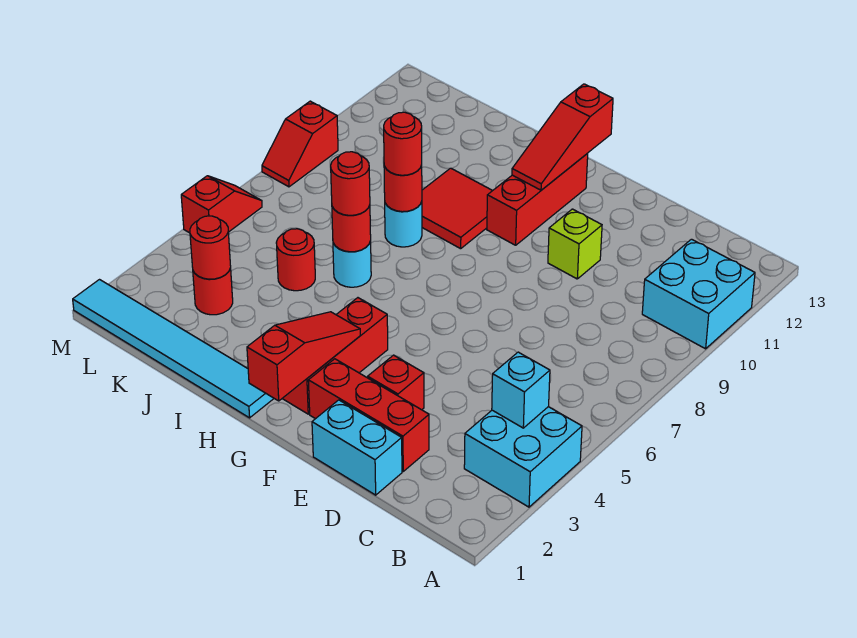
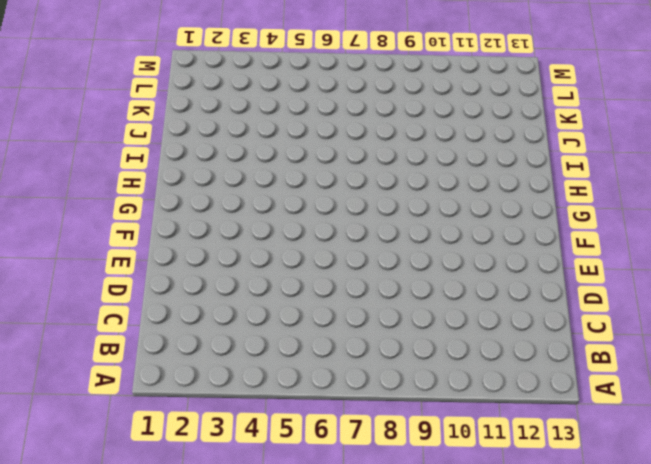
none -> cyan brick A3:B4 level 1
none -> cyan brick A10:B11 level 1
none -> cyan brick D1:E1 level 1

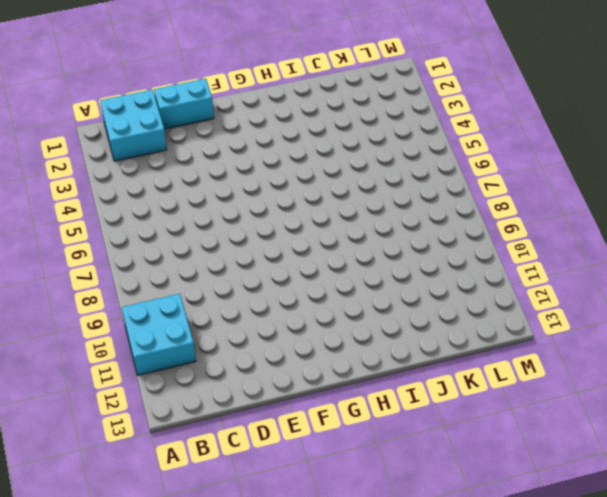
cyan brick B1:C2 level 1 -> cyan brick A3:B4 level 1
none -> red brick D2:F2 level 1
none -> red brick E3 level 1
none -> lime brick E10 level 1

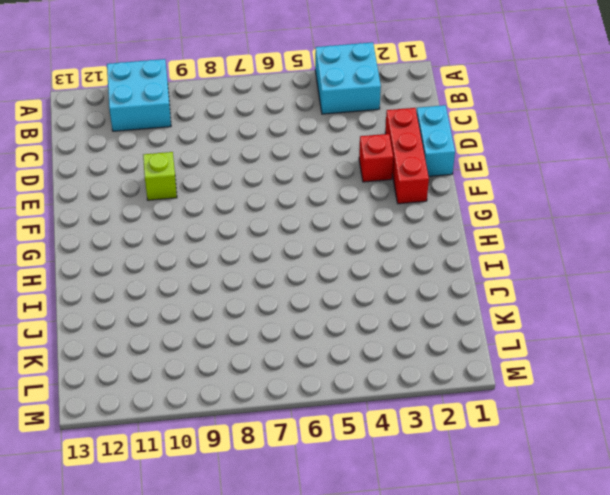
none -> red brick G2:G4 level 1
none -> red brick G10:G12 level 1
none -> cyan tile H1:M1 level 1

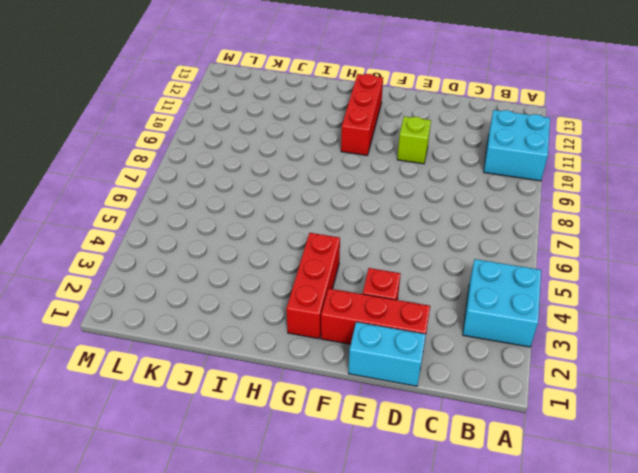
none -> cyan tile H1:M1 level 1
none -> red tile H9:I10 level 1
none -> cyan round brick I6 level 1

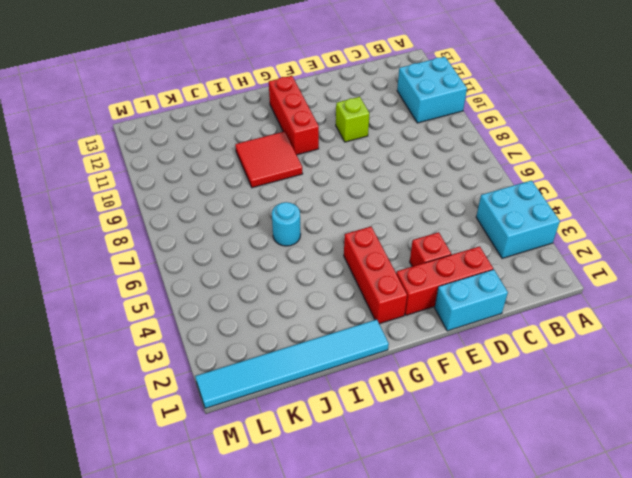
none -> cyan round brick I8 level 1
none -> red round brick J5 level 1
none -> red round brick K3 level 1

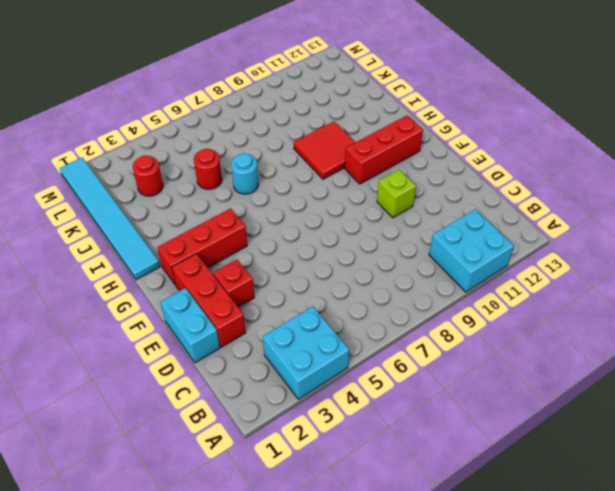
none -> cyan round brick I8 level 1
none -> red slope M5:M6 level 1 top 5
none -> red slope M8:M9 level 1 top 9

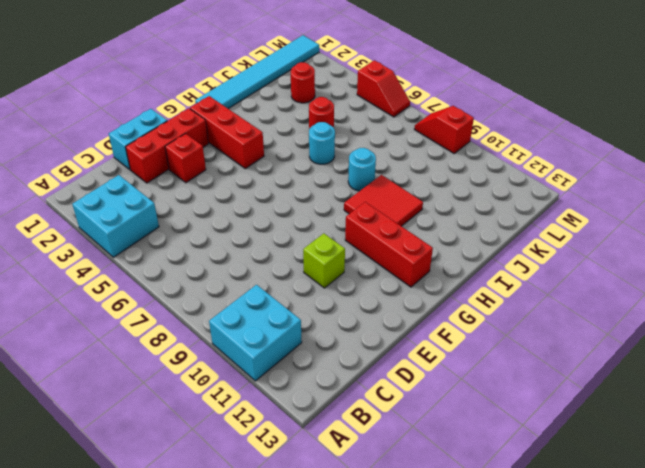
none -> cyan brick B4 level 2
none -> red slope G1:G3 level 2 top 1
none -> red slope G11:G13 level 2 top 13

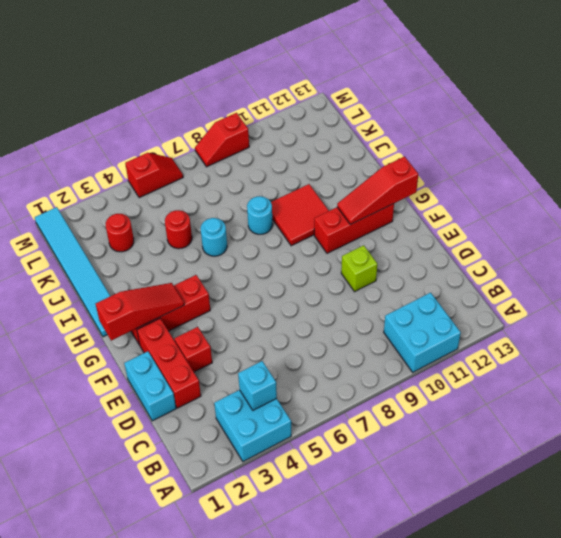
none -> red round brick I6 level 2
none -> red round brick I8 level 2
none -> red round brick K3 level 2

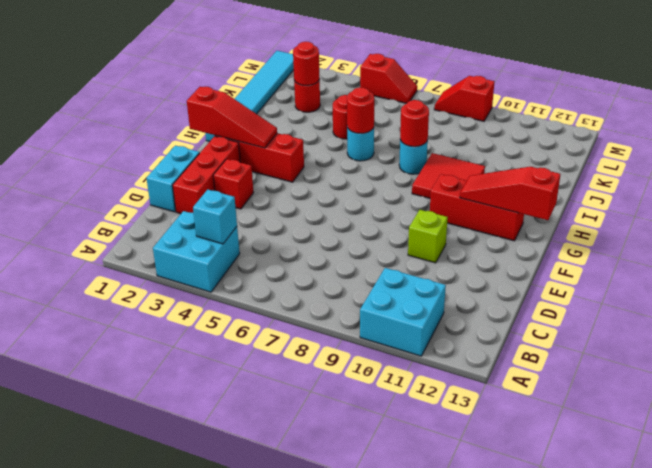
none -> red round brick I6 level 3
none -> red round brick I8 level 3

